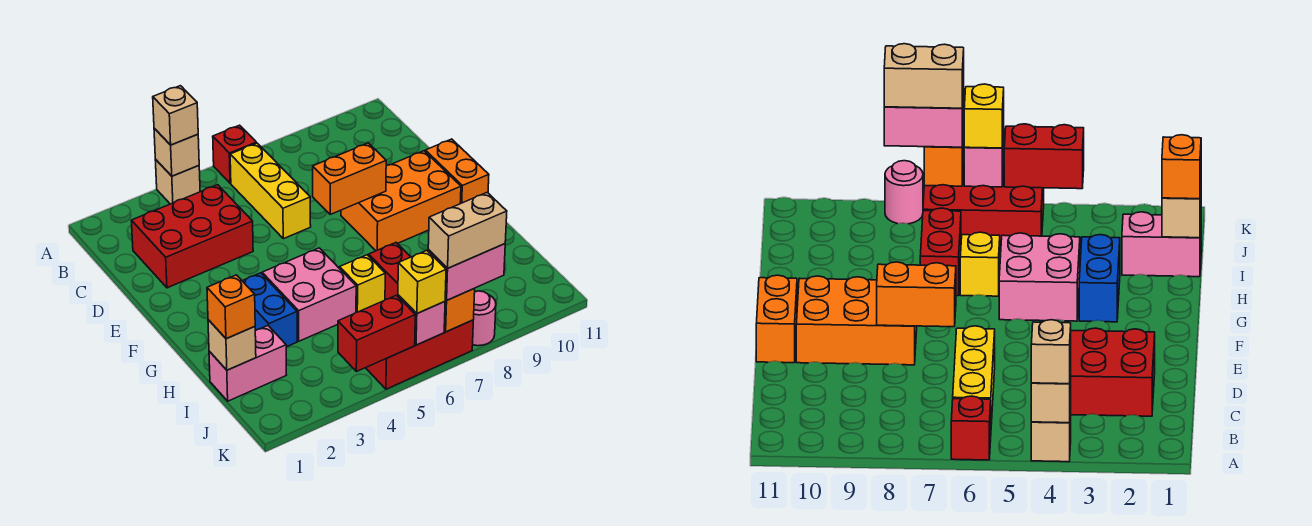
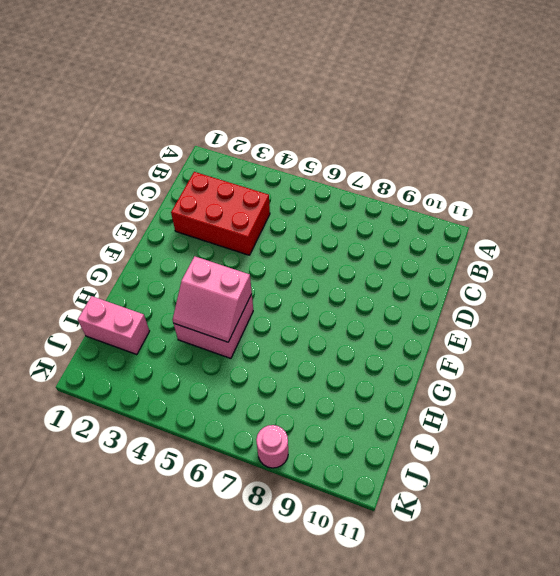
pink slope G4:H5 level 2 top G -> none
none -> tan brick A4 level 1
none -> red brick A6 level 1
none -> yellow brick B6:D6 level 1

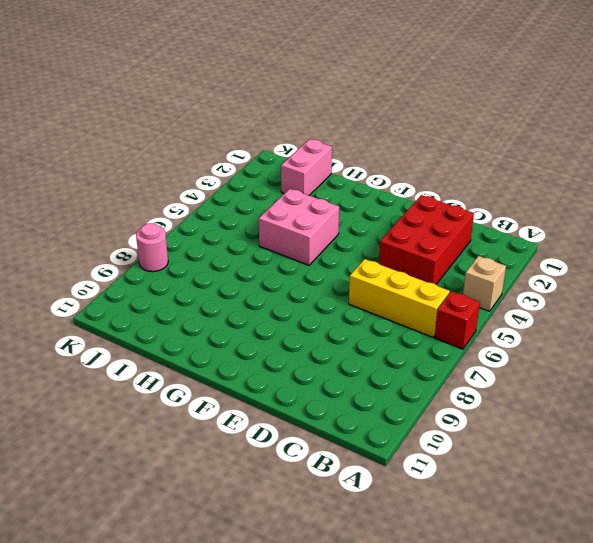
none -> orange brick E8:F10 level 1
none -> orange brick E11:F11 level 1
none -> blue brick G3:H3 level 1

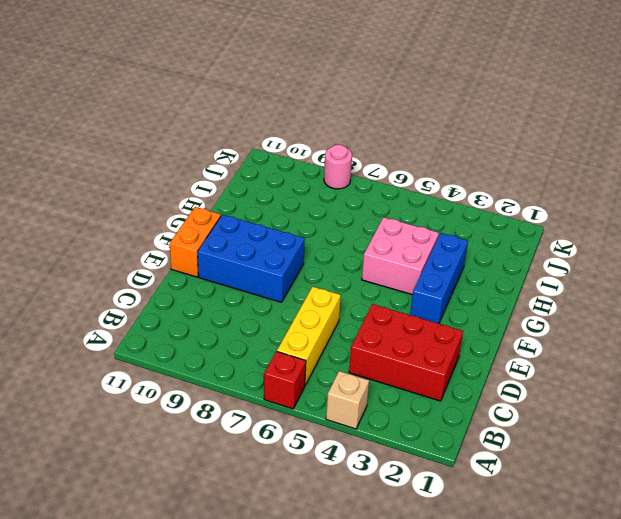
blue brick E8:F10 level 1 -> orange brick E8:F10 level 1
blue brick F3:H3 level 1 -> blue brick G3:H3 level 1
none -> yellow brick H6 level 1
none -> red brick H7:I7 level 1
none -> pink brick I1:I2 level 1

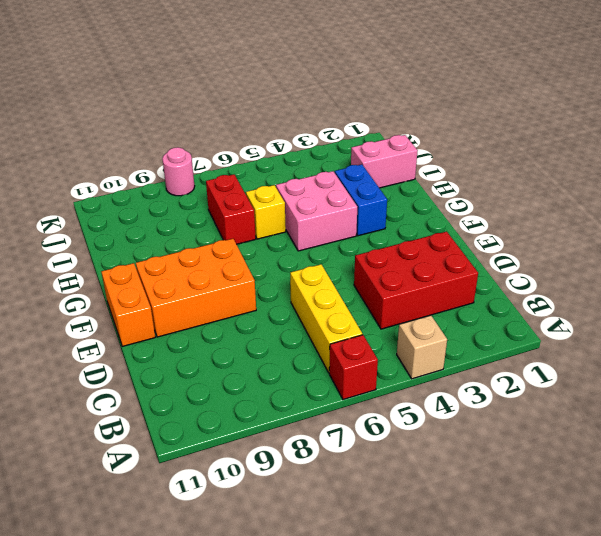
none -> red brick J5:K7 level 1
none -> tan brick A4 level 2
none -> orange brick E7:E8 level 2

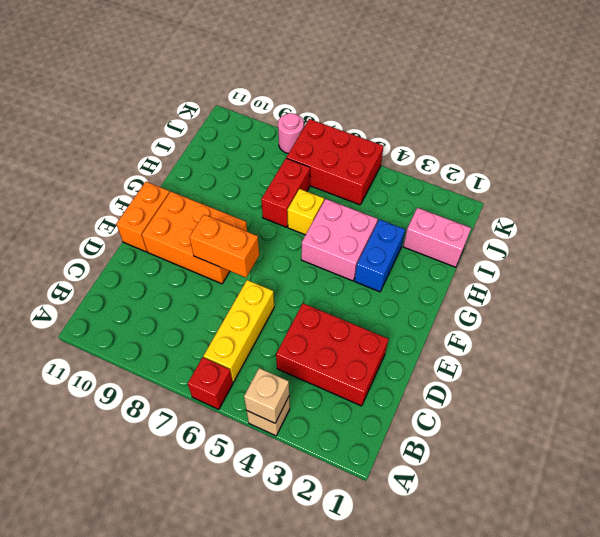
none -> tan brick I1 level 2
none -> red brick K4:K5 level 2
none -> pink brick K6 level 2

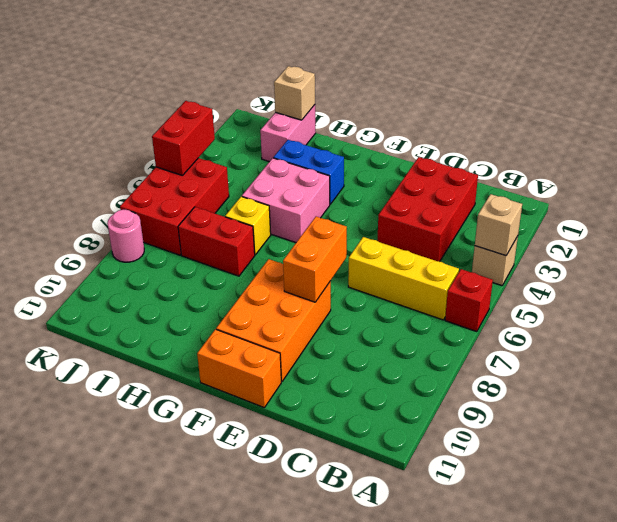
none -> pink brick K6 level 2
none -> orange brick K7 level 2
none -> tan brick A4 level 3

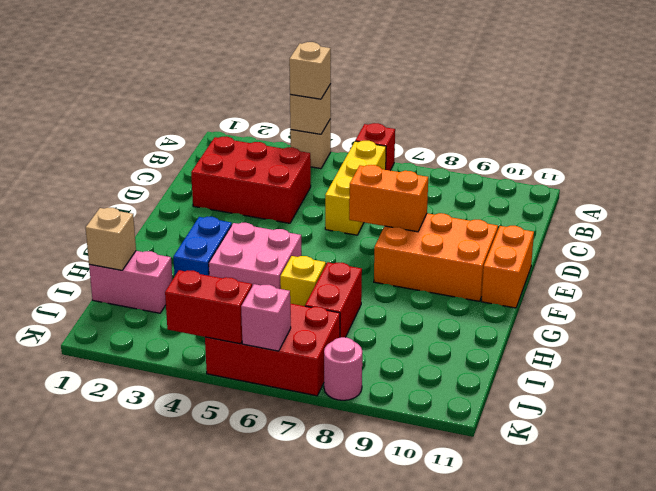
none -> orange brick K7 level 2
none -> orange brick I1 level 3
none -> yellow brick K6 level 3

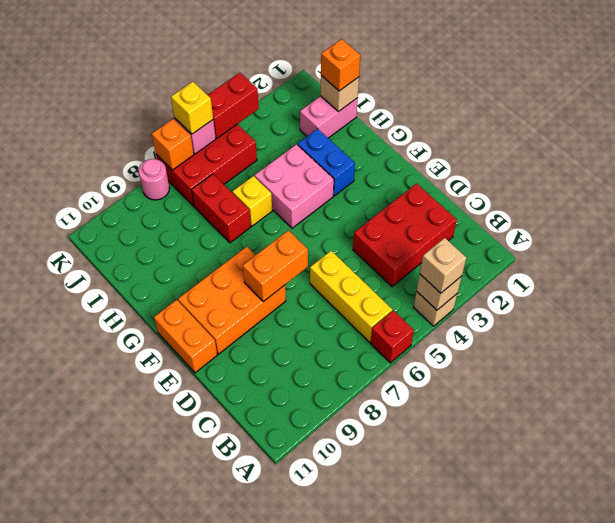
none -> pink brick K7:K8 level 3
none -> tan brick K7:K8 level 4

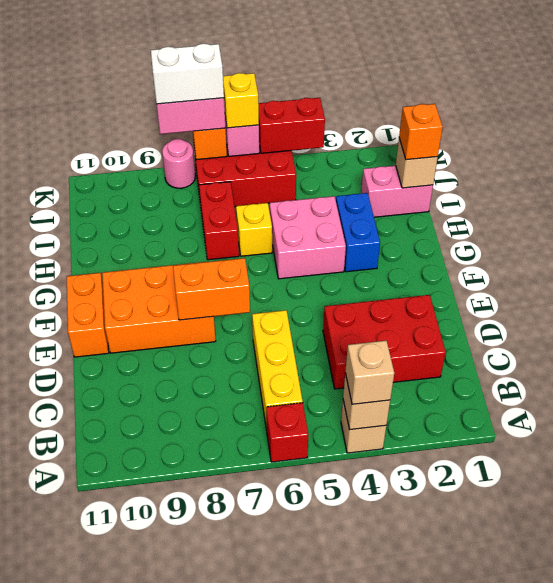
white brick K7:K8 level 4 -> tan brick K7:K8 level 4

